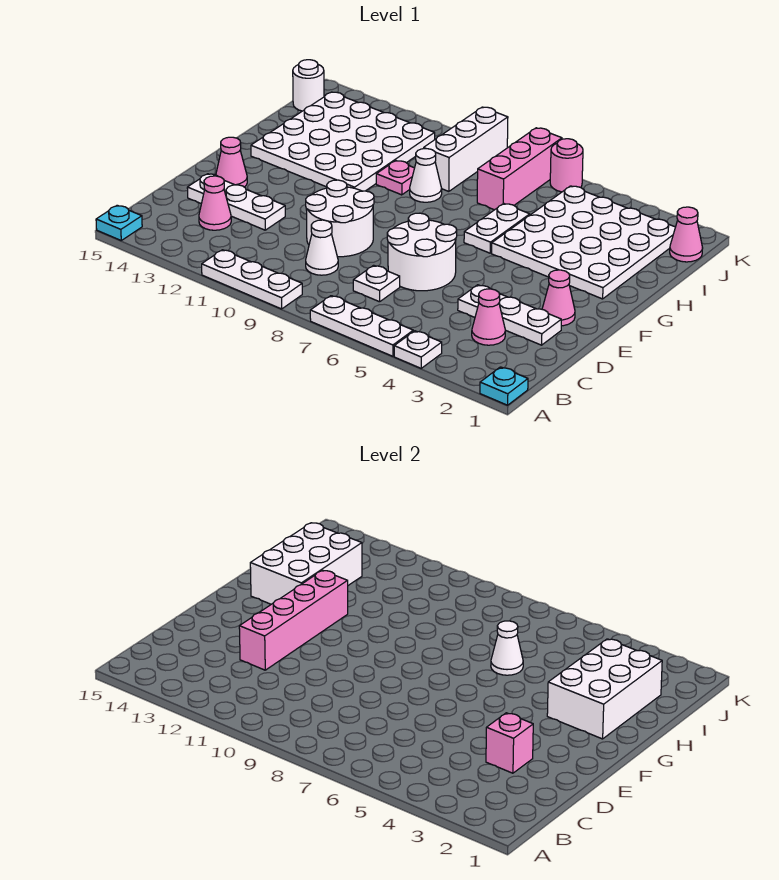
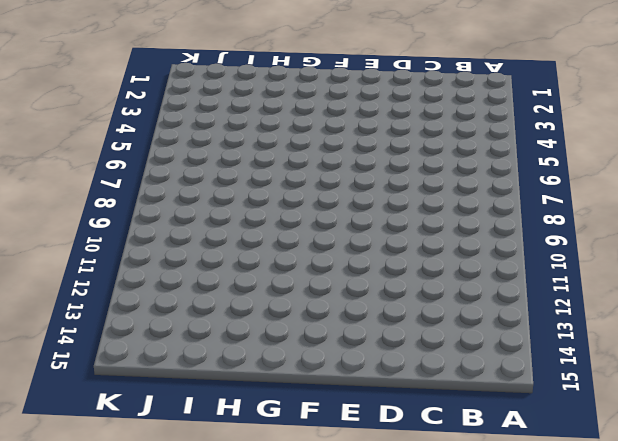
none -> cyan plate A1 level 1
none -> white plate A4 level 1
none -> white plate A5:A7 level 1
none -> white plate A9:A11 level 1

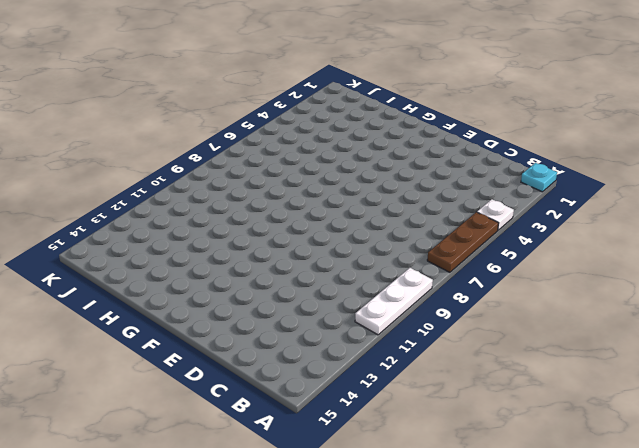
brown plate A5:A7 level 1 -> white plate A5:A7 level 1
none -> cyan plate A15 level 1
none -> pink cone C3 level 1
none -> white plate C7 level 1
none -> white cone C9 level 1

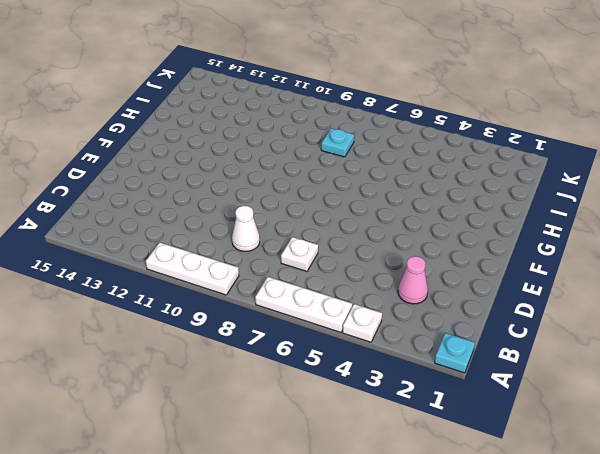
cyan plate I8 level 1 -> cyan plate A15 level 1
none -> pink cone C13 level 1
none -> white plate D2:D4 level 1
none -> white round brick D6:E7 level 1
none -> white round brick D9:E10 level 1

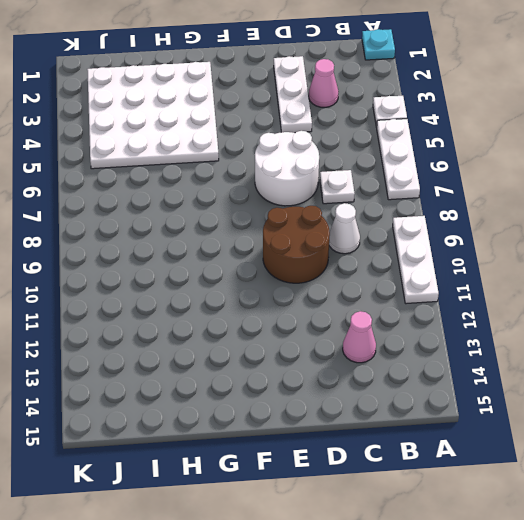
brown round brick D9:E10 level 1 -> white round brick D9:E10 level 1
none -> cyan plate A15 level 1
none -> white plate D12:D14 level 1
none -> pink cone E2 level 1
none -> pink cone E14 level 1

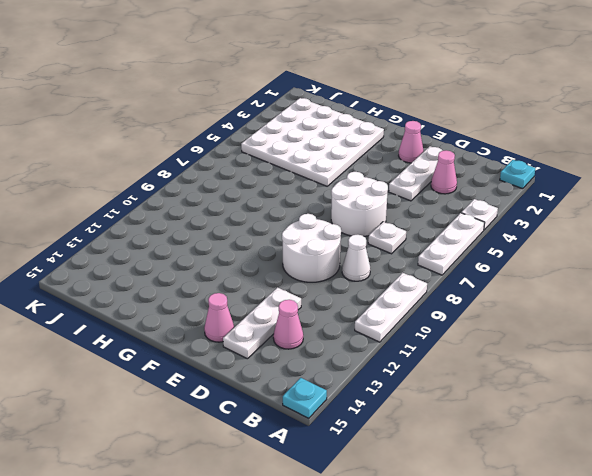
none -> white plate G6:H6 level 1
none -> white plate G11:J14 level 1
none -> white cone H9 level 1
none -> pink plate H10 level 1

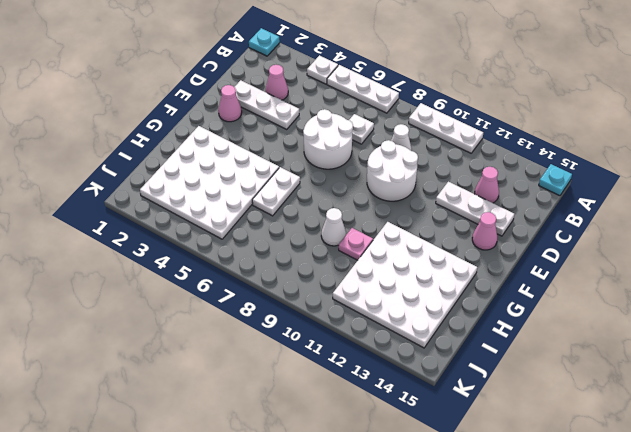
none -> pink brick I7:K7 level 1
none -> white brick I9:K9 level 1
none -> pink cone J1 level 1
none -> white round brick J15 level 1

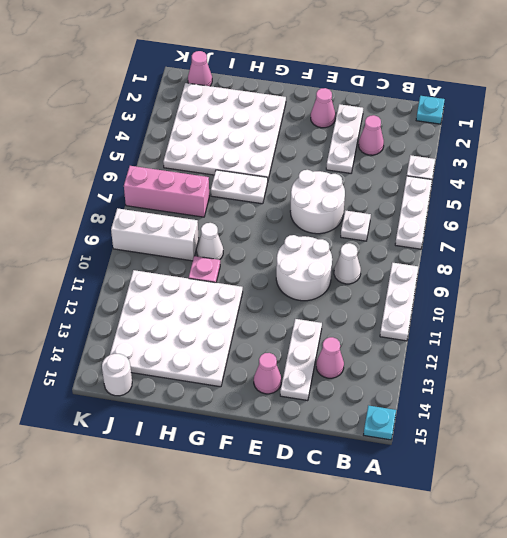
none -> pink round brick K6 level 1
none -> pink brick D3 level 2
none -> pink brick D12:G12 level 2
none -> white brick G2:I3 level 2

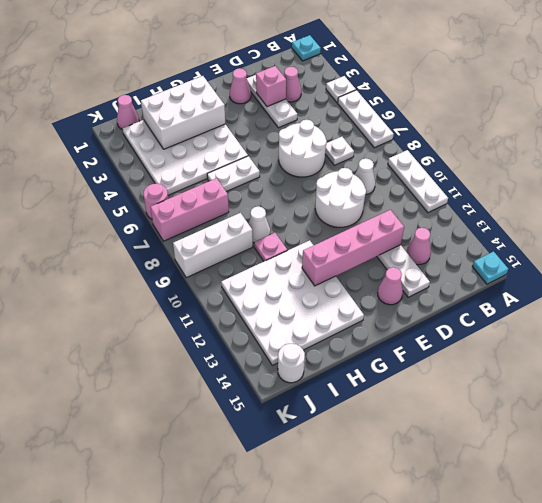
none -> white brick G13:I14 level 2
none -> white cone H6 level 2

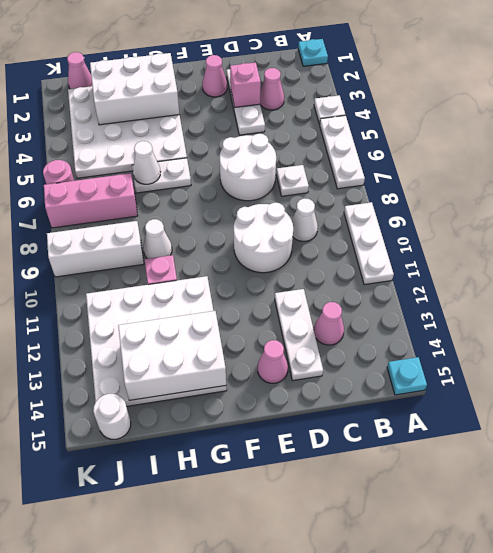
none -> pink brick D12:G12 level 2

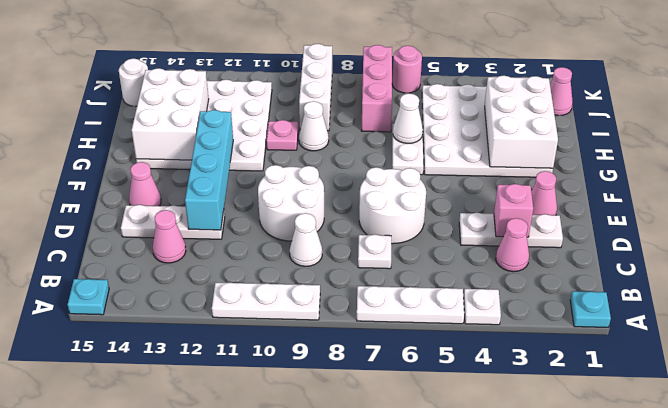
cyan brick D12:G12 level 2 -> pink brick D12:G12 level 2

